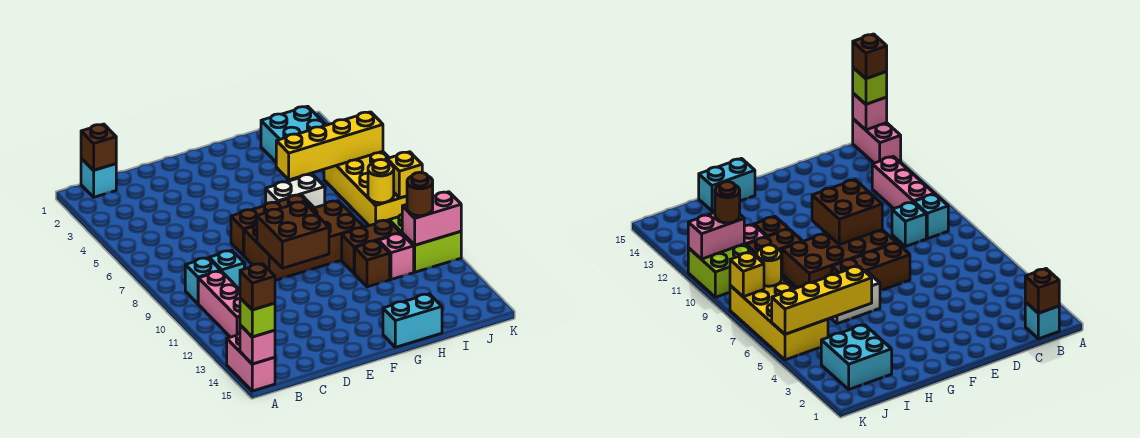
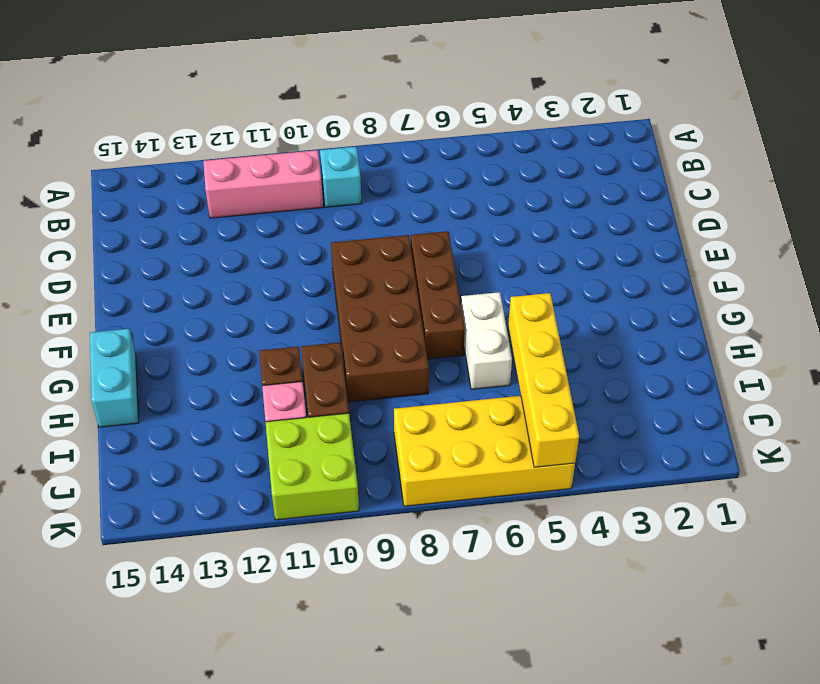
none -> pink brick A14:A15 level 1
none -> cyan brick B1 level 1
none -> cyan brick C9 level 1

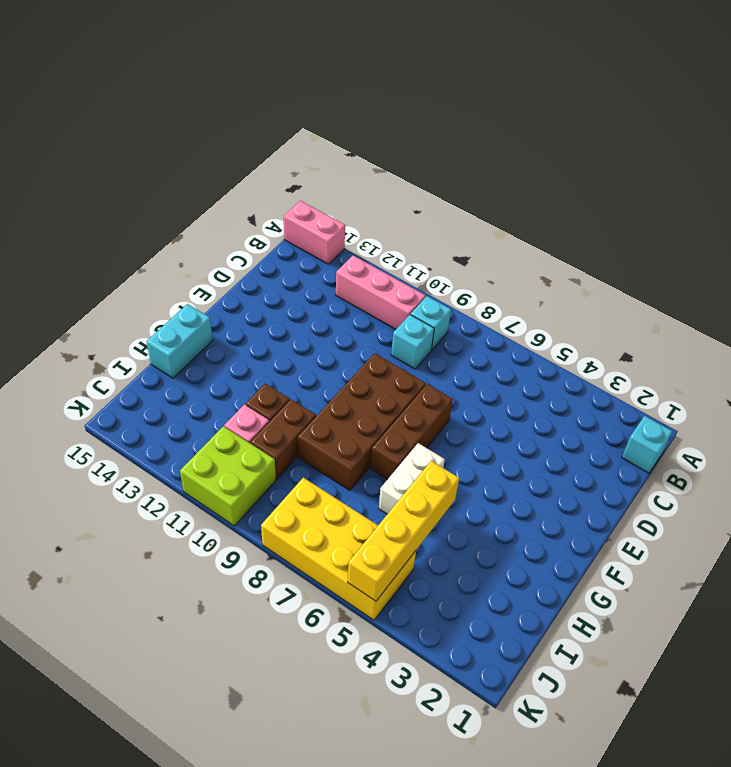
none -> cyan brick I2:J3 level 1
none -> pink brick A15 level 2
none -> brown brick B1 level 2

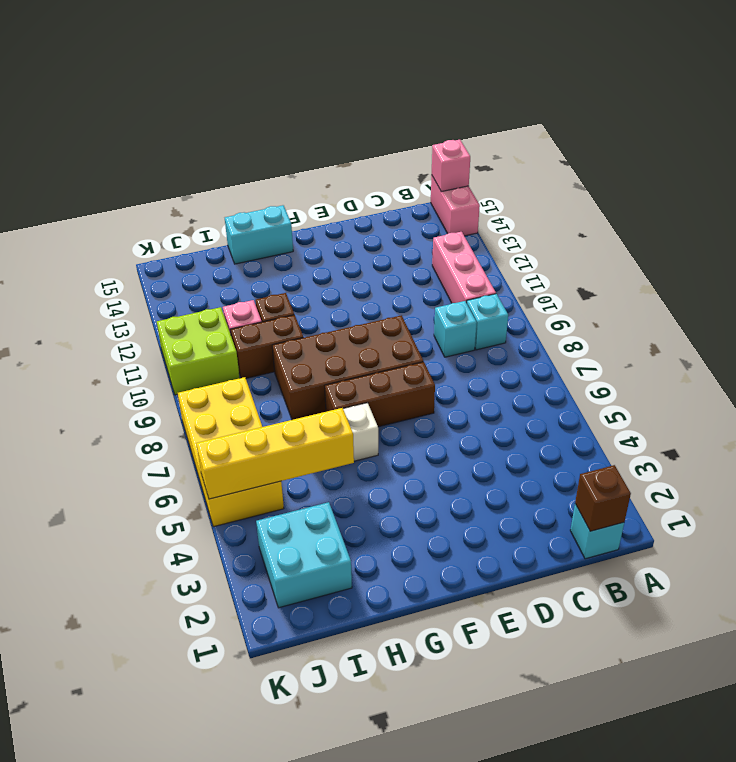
none -> brown brick E9:F10 level 2
none -> yellow round brick J8 level 2
none -> pink brick J11:K11 level 2

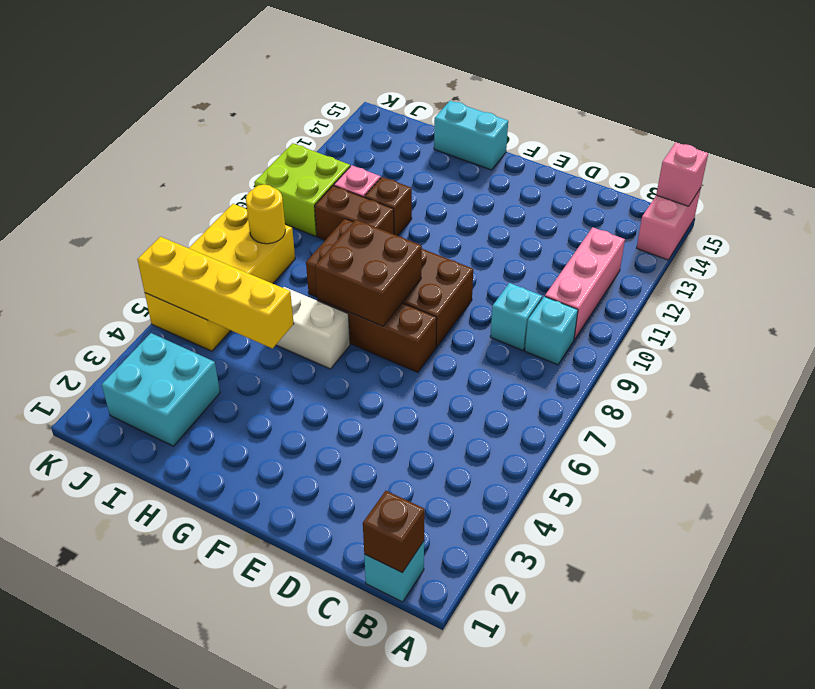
brown brick F7:G8 level 2 -> brown brick E9:F10 level 2
none -> pink brick J11:K11 level 2
none -> yellow brick K8 level 2
none -> lime brick A15 level 3

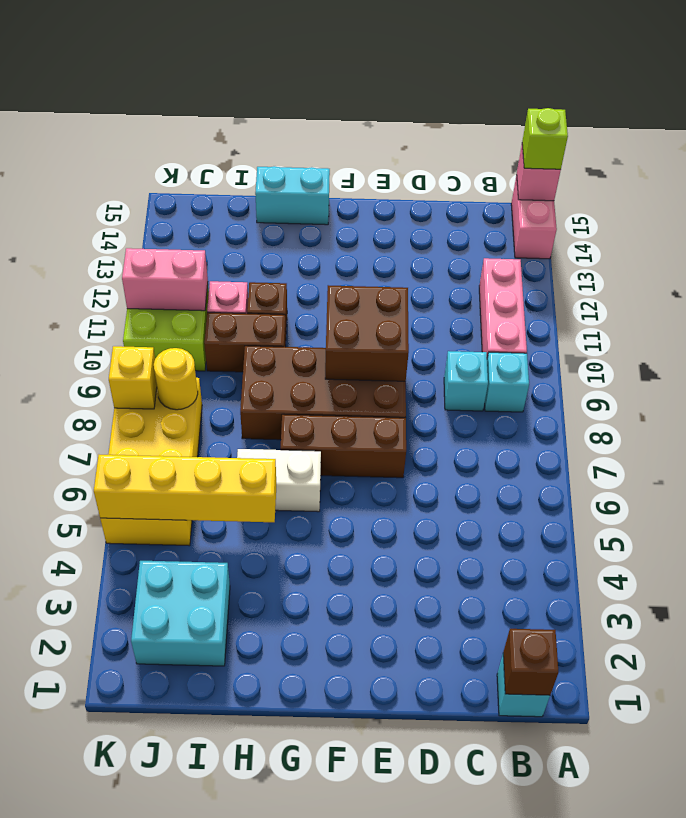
none -> brown round brick J11 level 3
none -> brown brick A15 level 4

